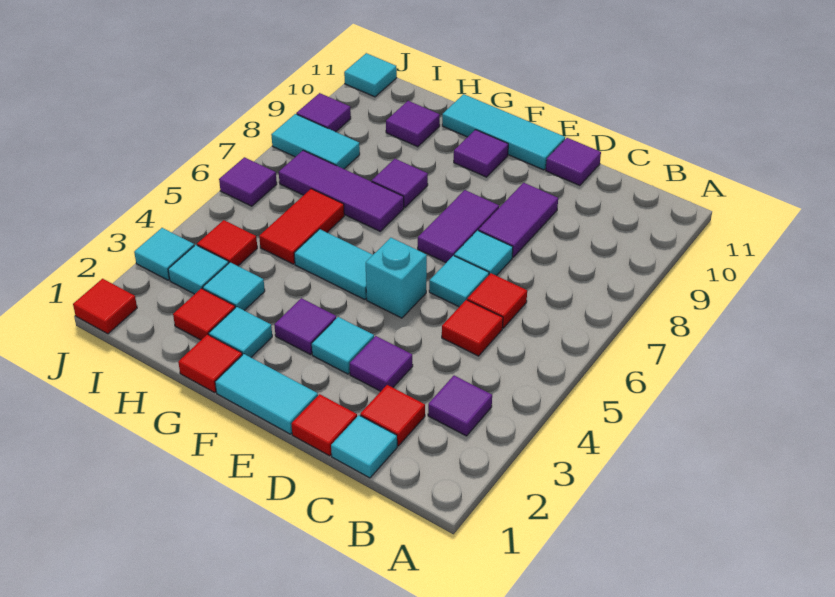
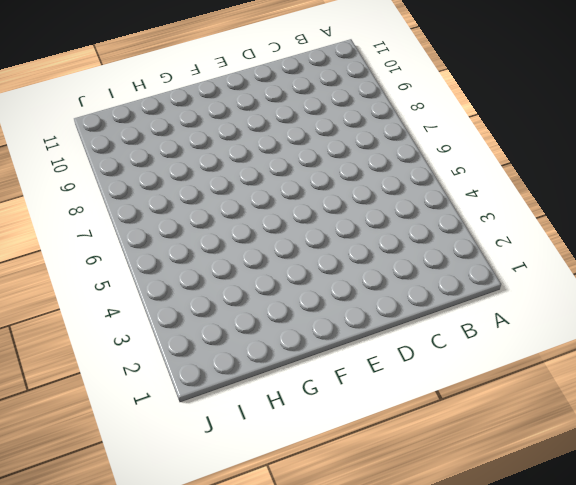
none -> purple tile B3 level 1
none -> cyan tile C1 level 1
none -> red tile C2 level 1
none -> red tile C5 level 1

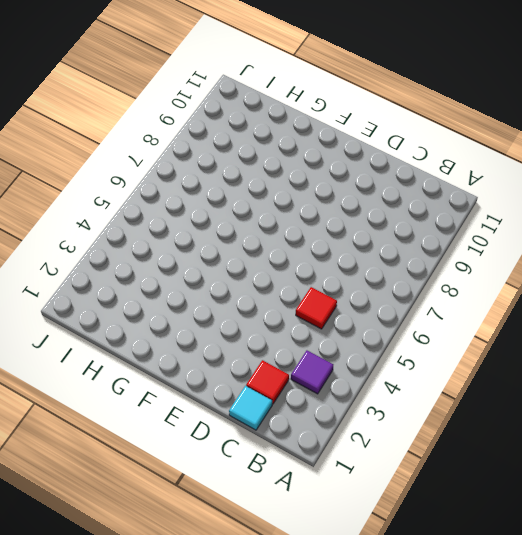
none -> red tile C6 level 1
none -> red tile D1 level 1
none -> purple tile D3 level 1
none -> cyan tile D6 level 1

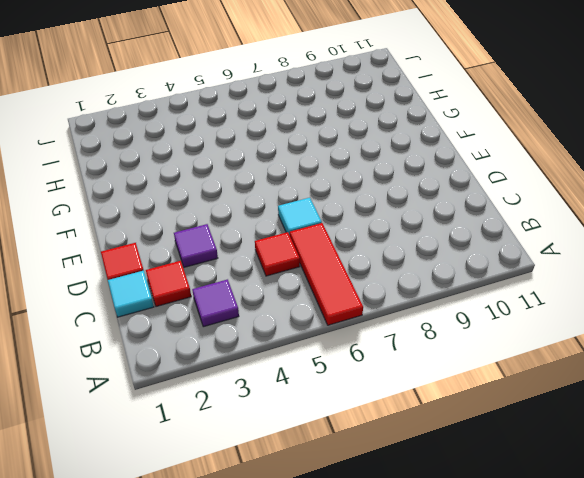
red tile A6:C6 level 1 -> red tile C6 level 1
none -> cyan tile D7 level 1
none -> purple tile D8:D9 level 1
none -> purple tile D11 level 1
none -> cyan tile E1:F1 level 1

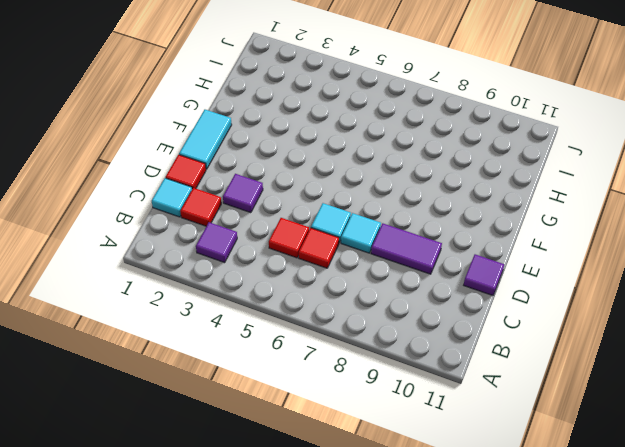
none -> cyan tile E3 level 1
none -> cyan brick E5 level 1
none -> purple tile E7:E8 level 1
none -> cyan tile E11:G11 level 1

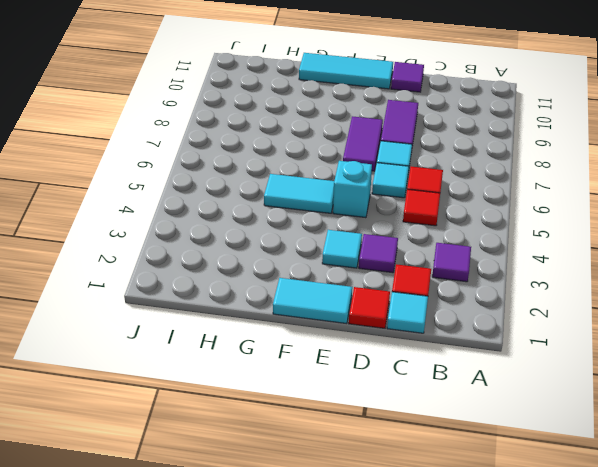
none -> purple tile F3 level 1
none -> purple tile F10 level 1
none -> red tile G1 level 1
none -> cyan tile G2 level 1

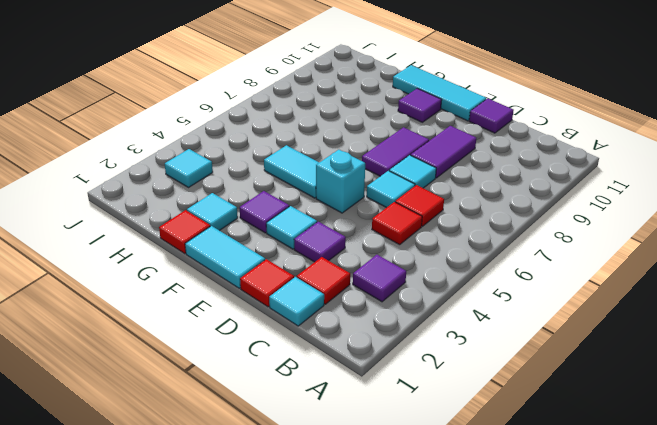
none -> purple tile G7:I7 level 1
none -> purple tile G8 level 1
none -> red tile H2 level 1
none -> cyan tile H3 level 1

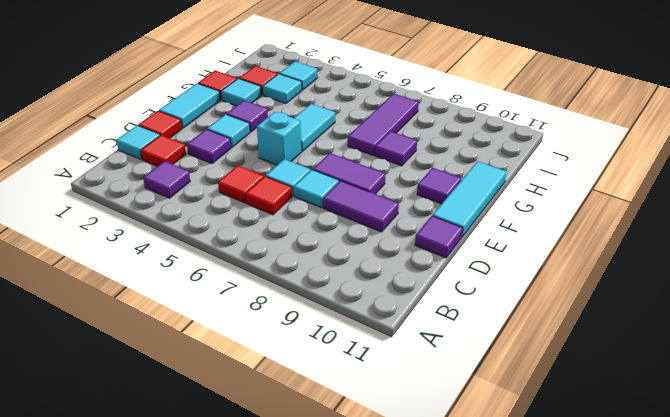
none -> red tile H5:H6 level 1
none -> purple tile H10 level 1
none -> red tile I4 level 1
none -> cyan tile I8:J8 level 1

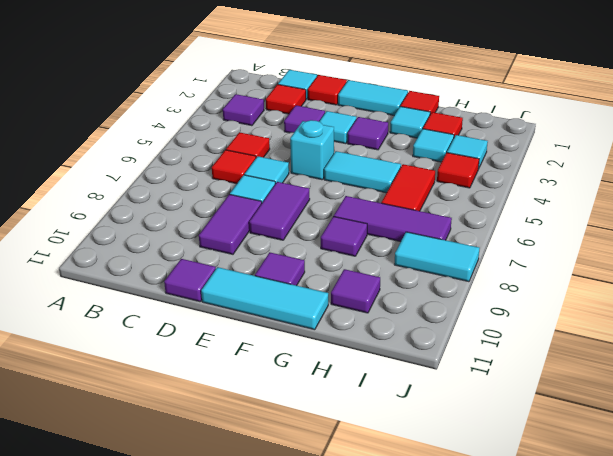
none -> red tile J1 level 1
none -> cyan tile J3 level 1
none -> purple tile J6 level 1
none -> purple tile J9 level 1

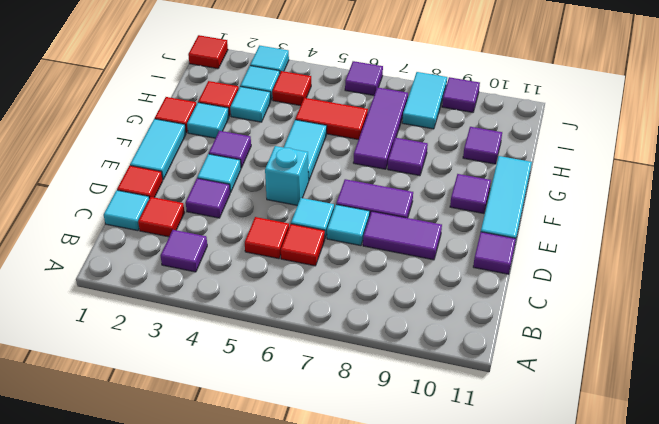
none -> cyan tile J11 level 1

